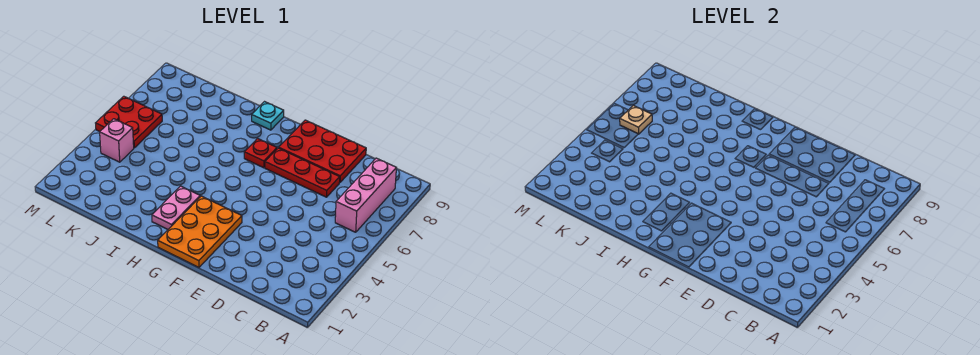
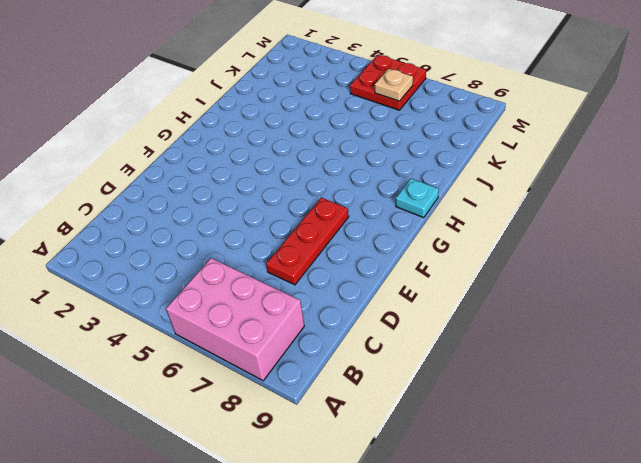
pink brick A6:B8 level 1 -> pink brick B6:B8 level 1
none -> red plate D8:F9 level 1
none -> orange plate F1:G3 level 1

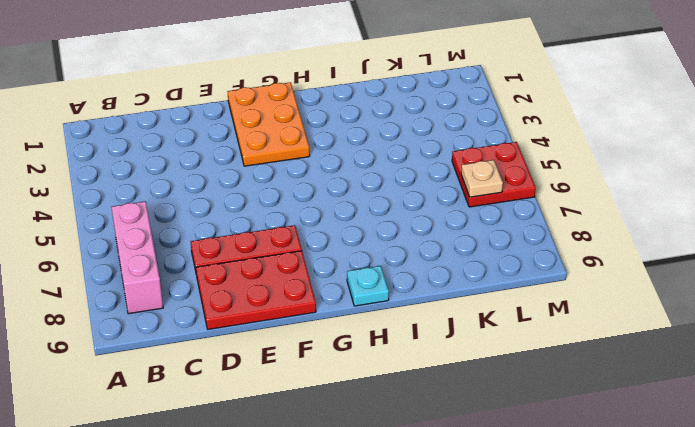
none -> red plate G7 level 1
none -> pink plate H2:H3 level 1

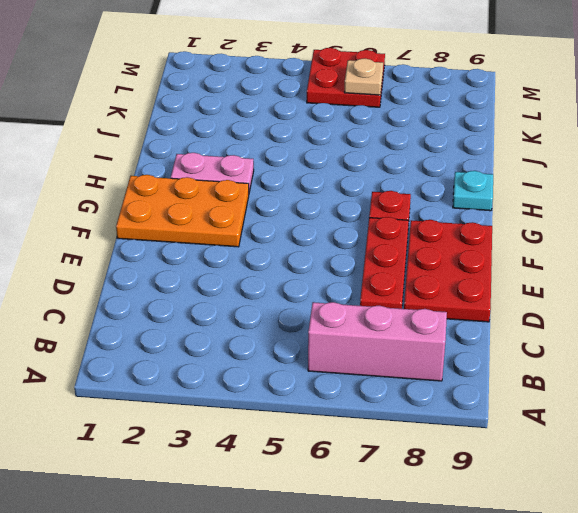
none -> pink brick L4 level 1

